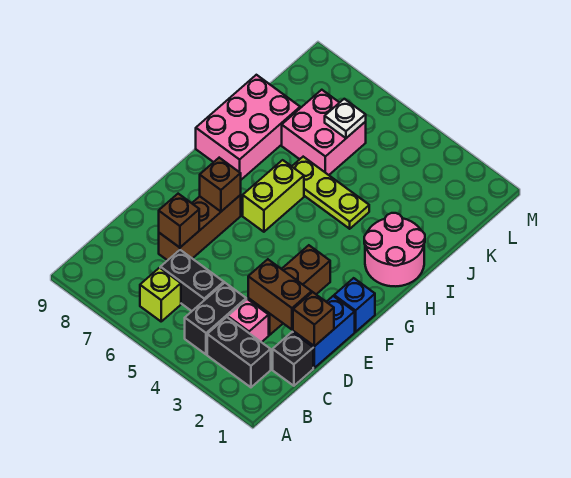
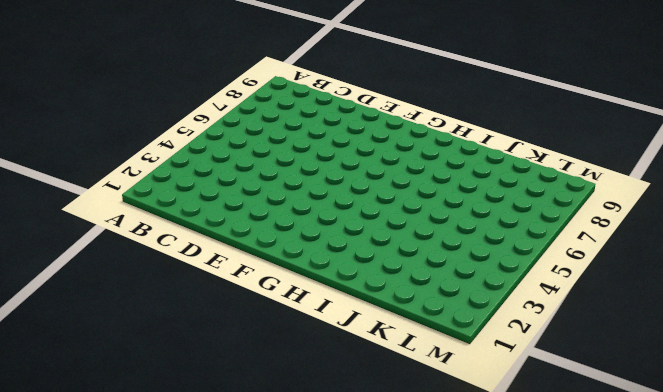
none -> black brick B2:B3 level 1
none -> black brick B4:C4 level 1
none -> lime brick B6 level 1

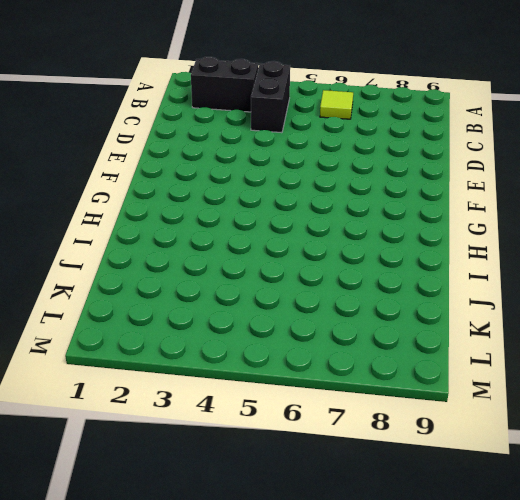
lime tile B6 level 1 -> lime brick B6 level 1
none -> black brick C1 level 1
none -> pink brick C3 level 1
none -> black brick C5:C6 level 1

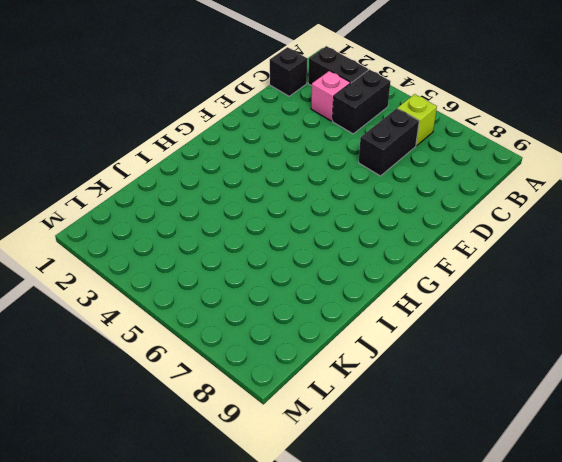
black brick C6:D6 level 1 -> black brick C5:C6 level 1
none -> blue brick D1:E1 level 1
none -> brown brick D3:F3 level 1
none -> brown brick D7:F7 level 1

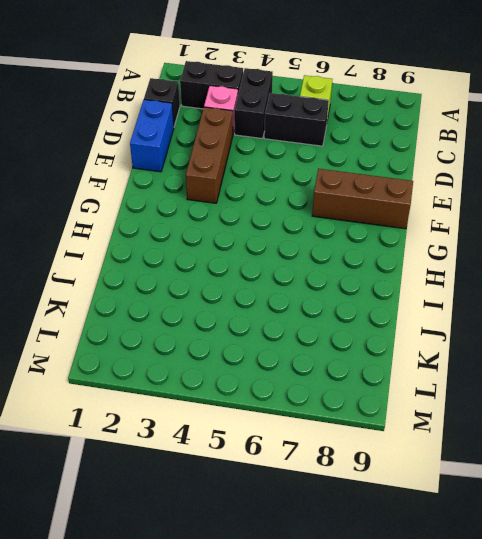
brown brick F7:F9 level 1 -> brown brick D7:F7 level 1
none -> blue brick F1 level 1
none -> lime brick G6:H6 level 1
none -> pink round brick H1:I2 level 1

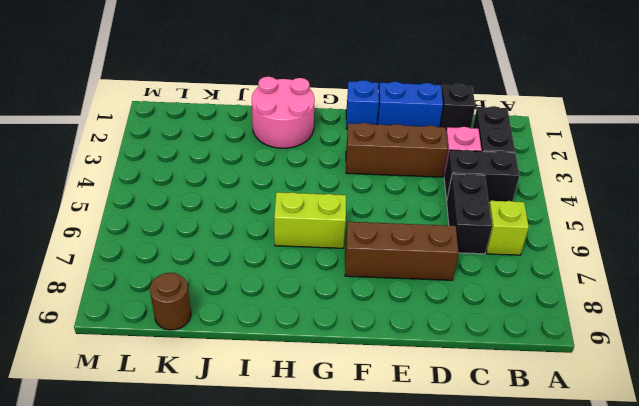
brown round brick K9 level 1 -> none
none -> pink brick H8:J9 level 1
none -> lime plate I4:I6 level 1
none -> pink brick J6:K7 level 1

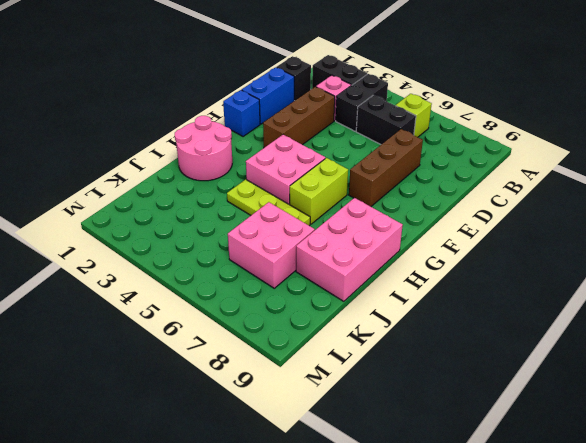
pink brick G4:H5 level 1 -> none
none -> brown brick D1 level 2
none -> brown brick D2:D3 level 2
none -> brown brick D7 level 2

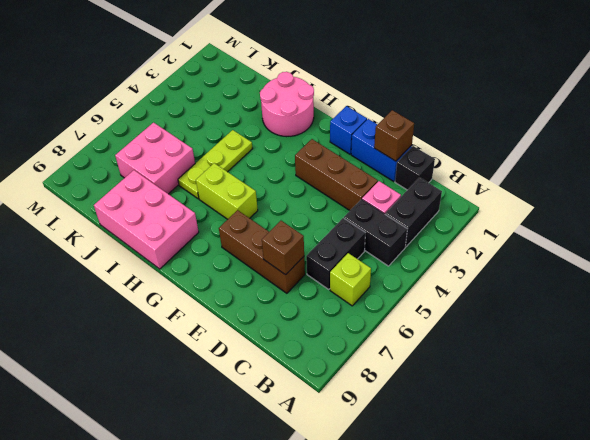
none -> brown brick D2:D3 level 2
none -> brown brick F7 level 2
none -> white plate K6 level 2

